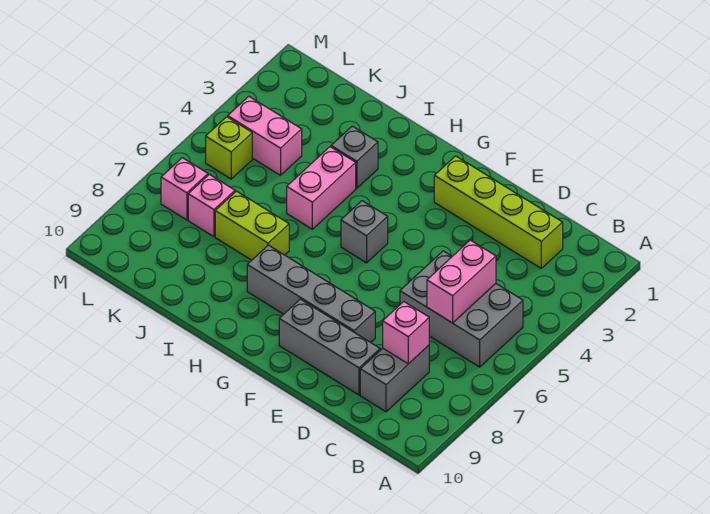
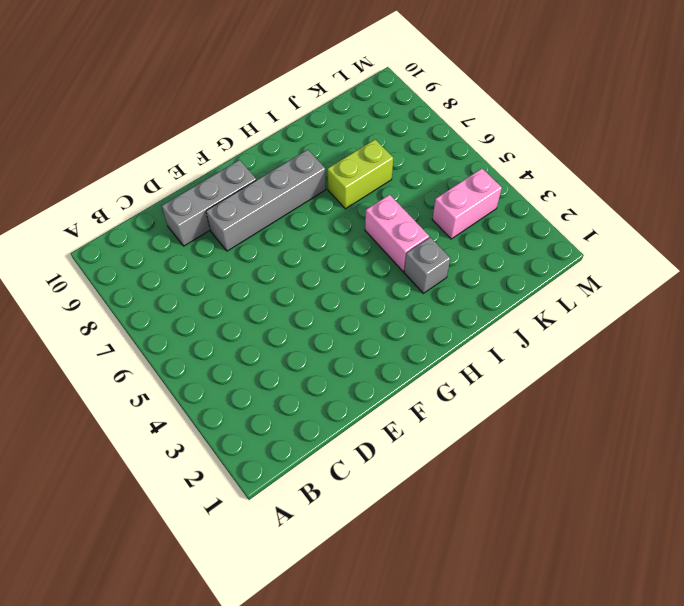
none -> grey brick B5:D6 level 1
none -> lime brick C2:F2 level 1
none -> grey brick C8:C9 level 1

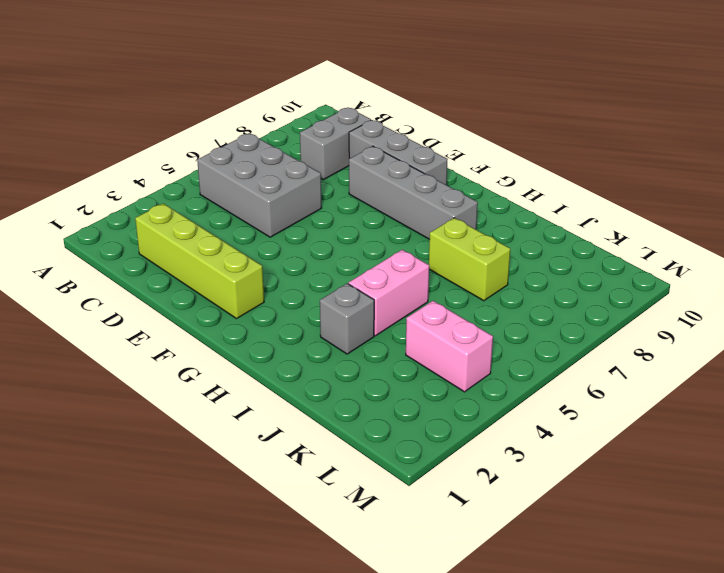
none -> grey brick G5 level 1
none -> pink brick K7 level 1
none -> lime brick L5 level 1

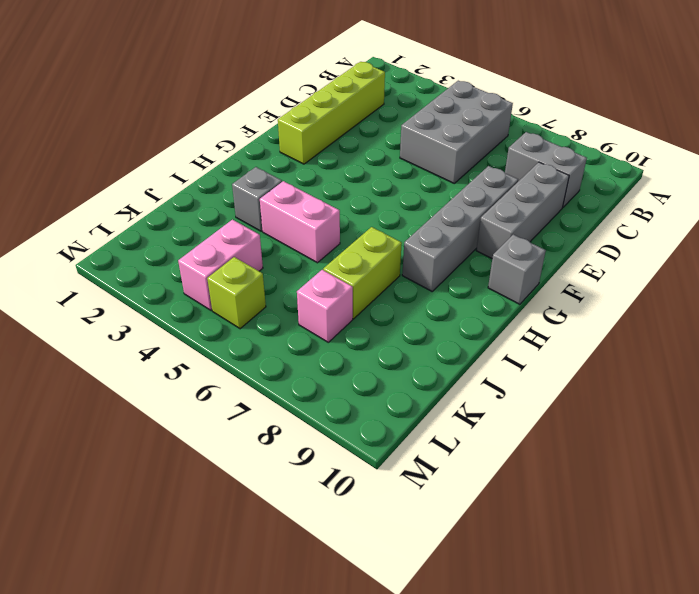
grey brick G10 level 1 -> grey brick G5 level 1
none -> pink brick L7 level 1
none -> pink brick C5:C6 level 2
none -> pink brick C8 level 2

